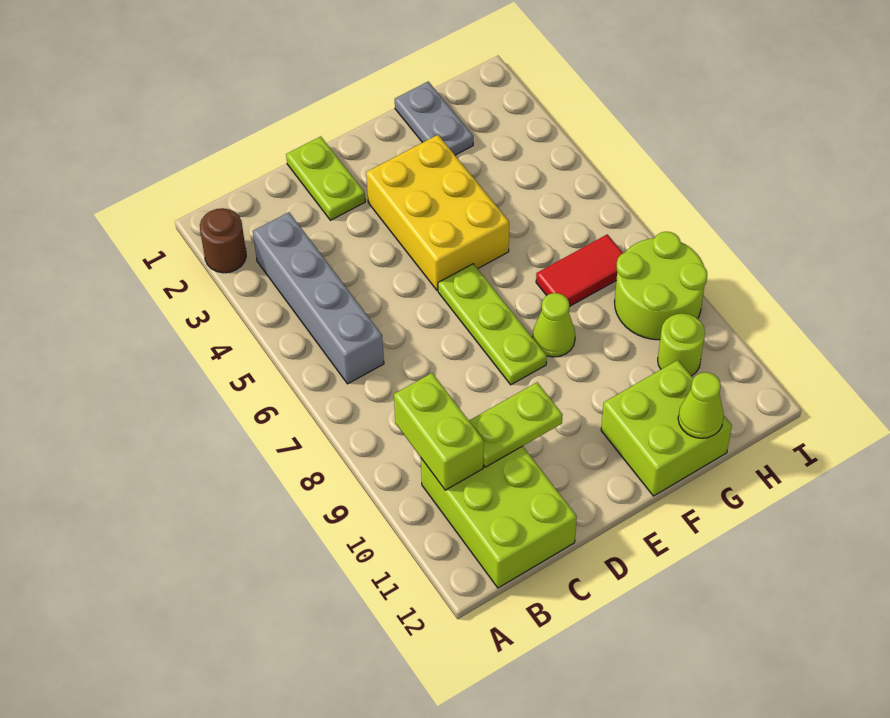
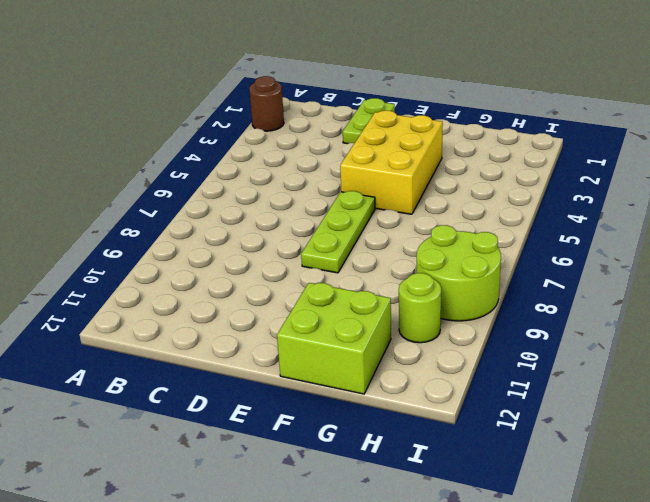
none -> grey brick B3:B6 level 1
none -> lime brick B10:C12 level 1
none -> lime cone F8 level 1

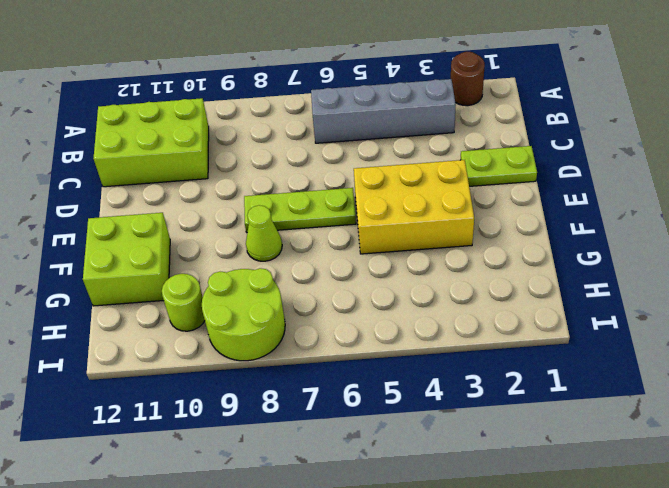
none -> grey plate G1:G2 level 1
none -> red tile G7:H7 level 1
none -> lime brick B9:B10 level 2

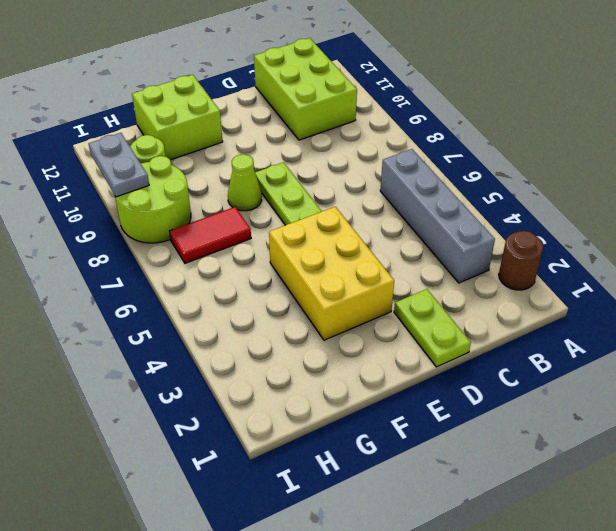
grey plate I9:I10 level 2 -> grey plate G1:G2 level 1
none -> lime brick B9:B10 level 2
none -> lime plate C10:D10 level 2
none -> lime cone G12 level 2

